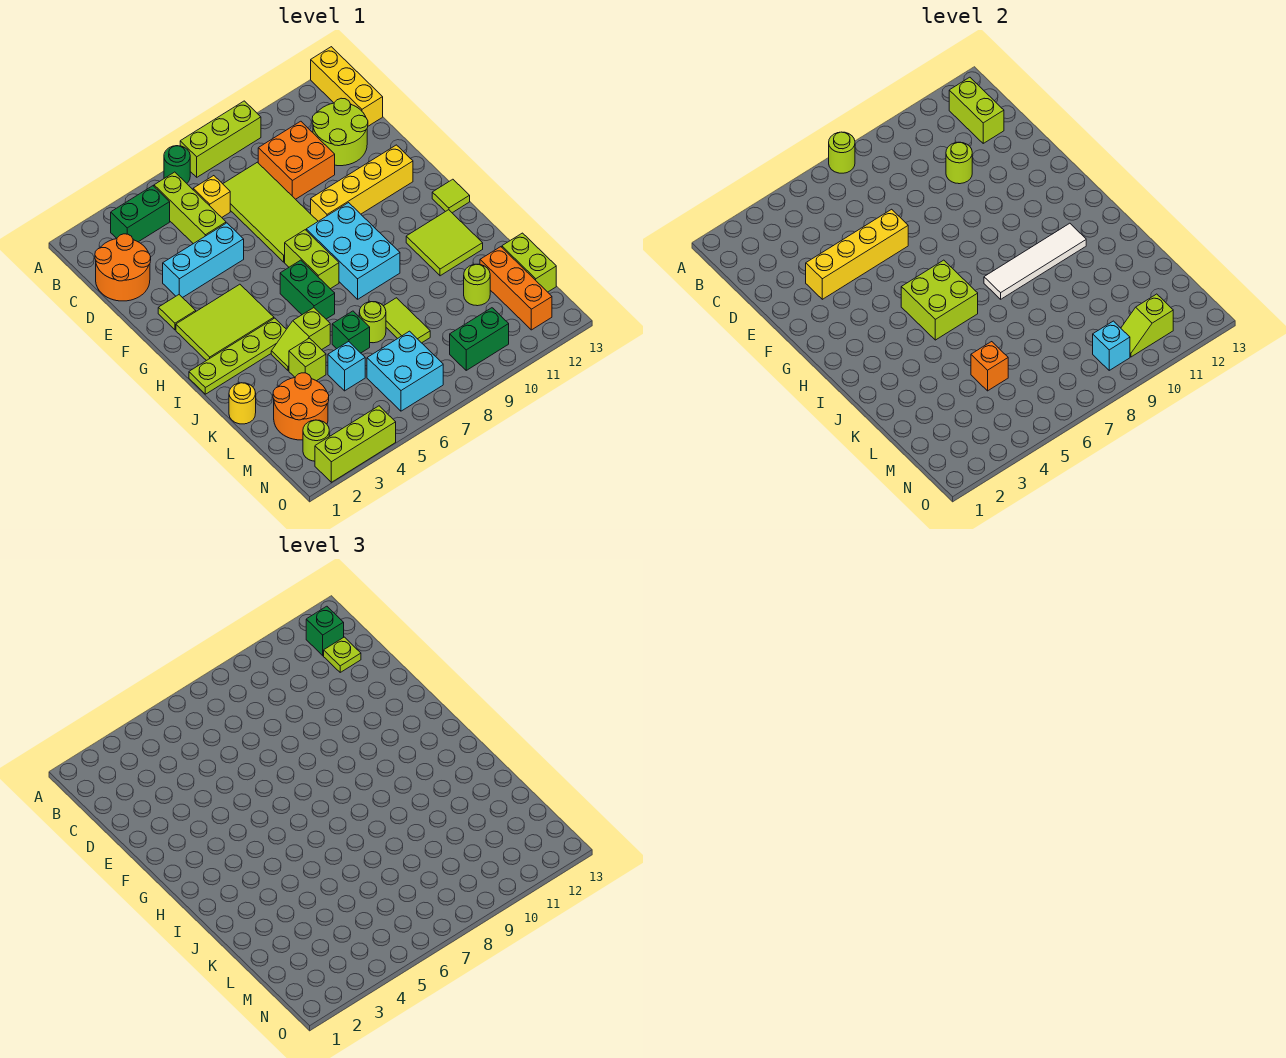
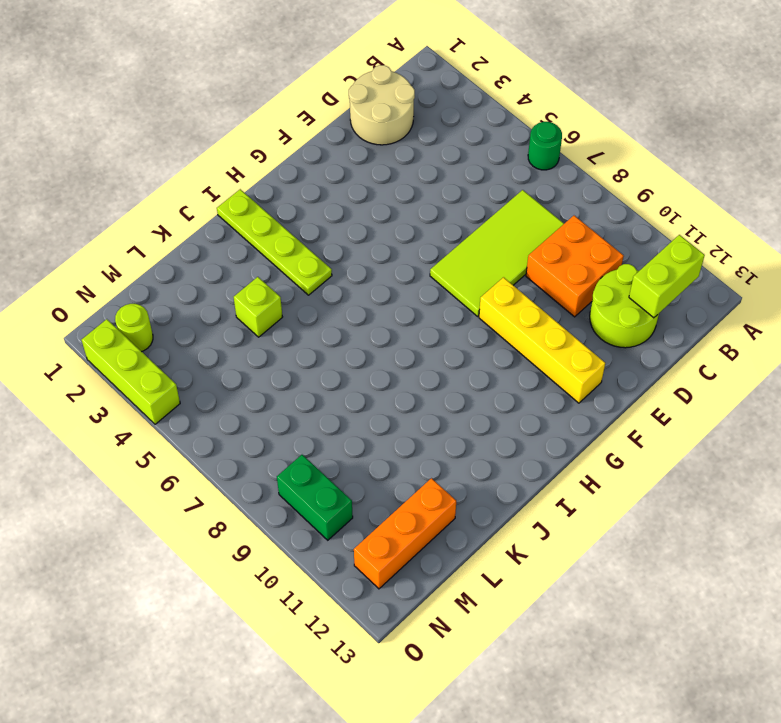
tan round brick C1:D2 level 1 -> orange round brick C1:D2 level 1
none -> lime brick A7:A9 level 1
none -> yellow brick A13:C13 level 1
none -> green brick B3:B4 level 1
none -> lime brick B5:D5 level 1

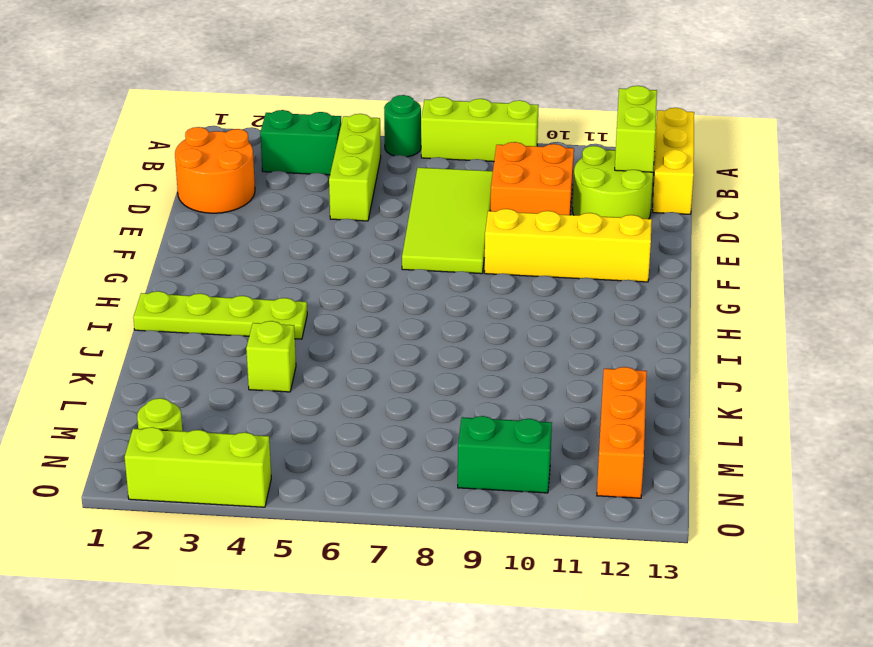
none -> yellow brick C6 level 1
none -> cyan brick E3:E5 level 1
none -> lime tile F2 level 1
none -> lime tile G2:H4 level 1

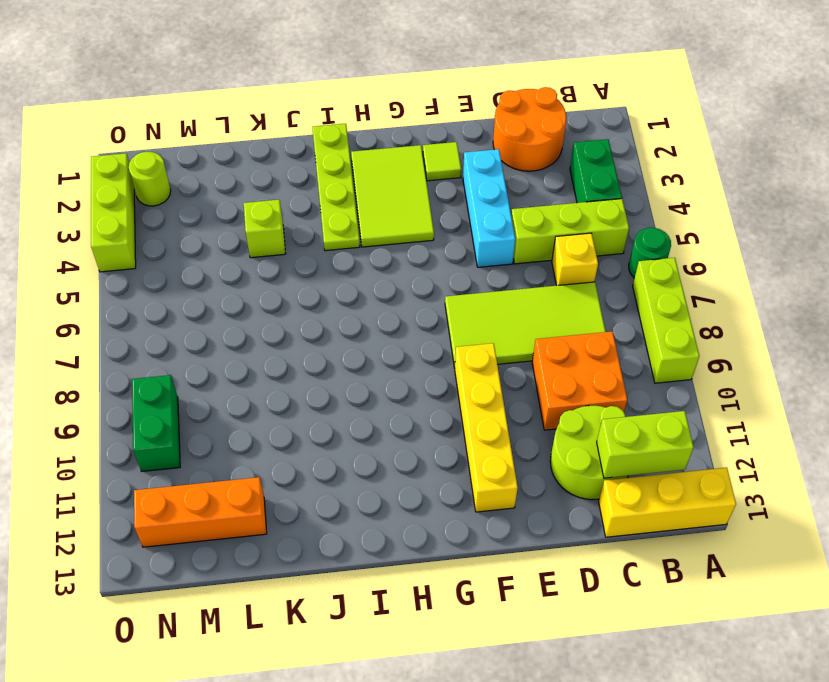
none -> lime brick G7:H7 level 1
none -> cyan brick G8:I9 level 1
none -> green brick H6:I6 level 1
none -> lime tile H13 level 1

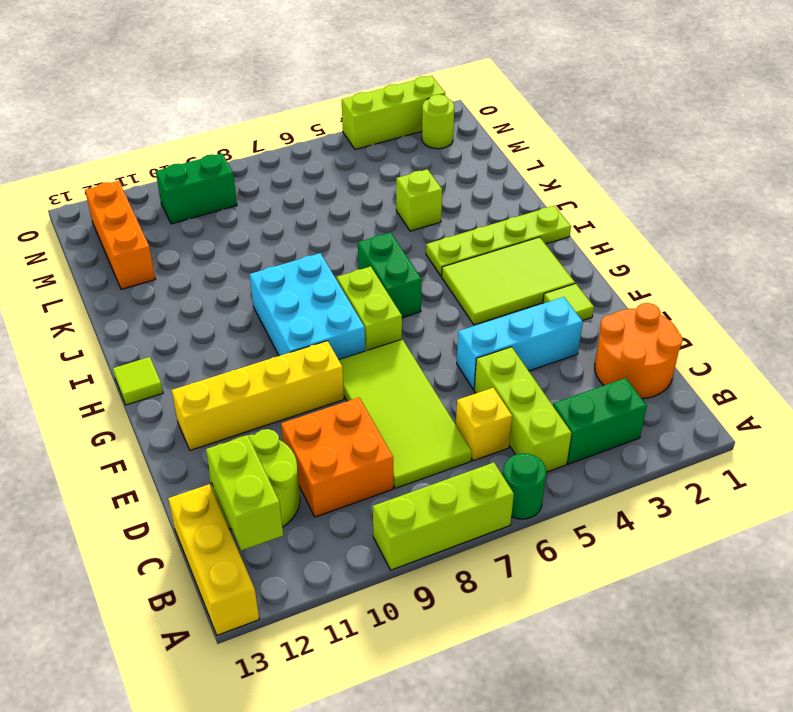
none -> lime tile I11:J12 level 1
none -> lime slope J4:J5 level 1 top 5
none -> yellow round brick K1 level 1
none -> green brick K6 level 1

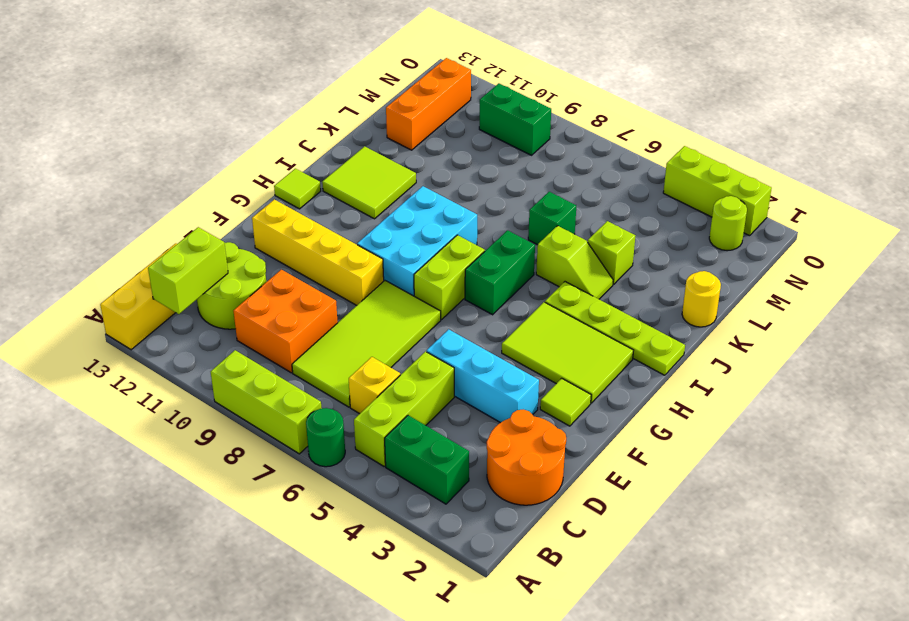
none -> lime round brick K7 level 1
none -> lime tile K8:L8 level 1
none -> orange round brick L2:M3 level 1
none -> cyan brick L5 level 1

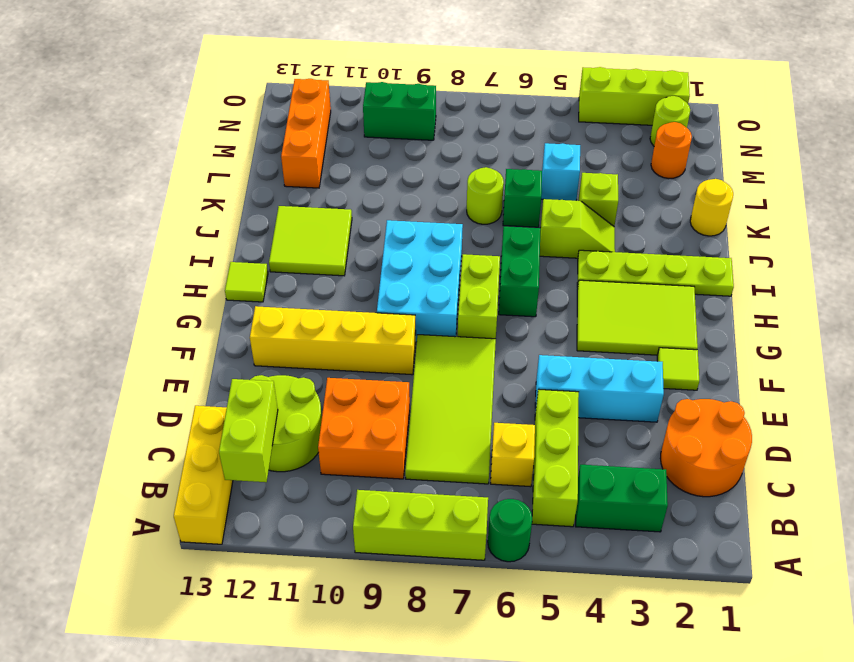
orange round brick M2 level 1 -> orange round brick L2:M3 level 1
none -> lime tile K8:L8 level 1
none -> lime round brick L11 level 1
none -> lime brick L13:M13 level 1
none -> cyan brick M6:N7 level 1

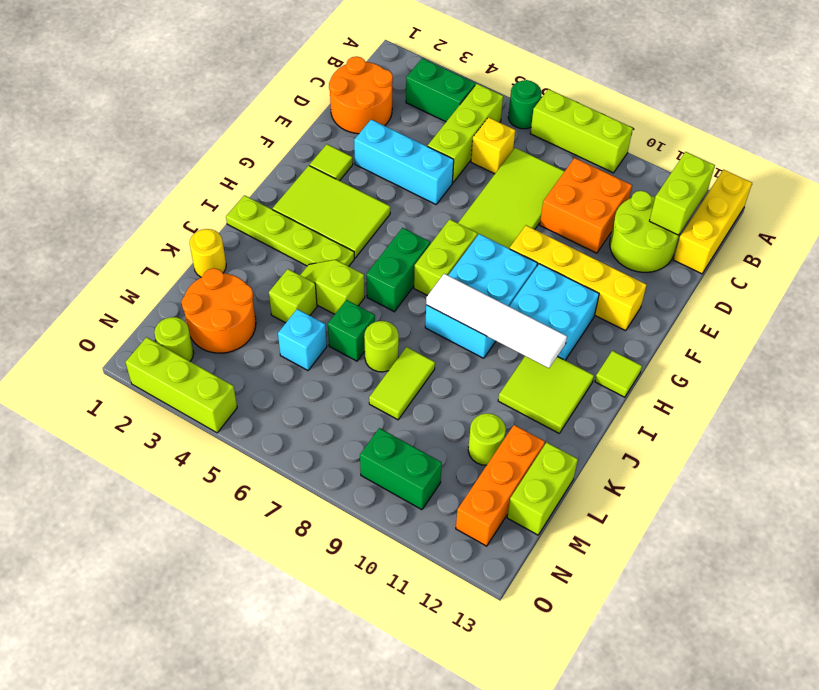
cyan brick G10:H11 level 1 -> cyan brick M6:N7 level 1
none -> lime round brick A7 level 2
none -> lime round brick D10 level 2
none -> yellow brick E3:E6 level 2
none -> lime brick H5:I6 level 2

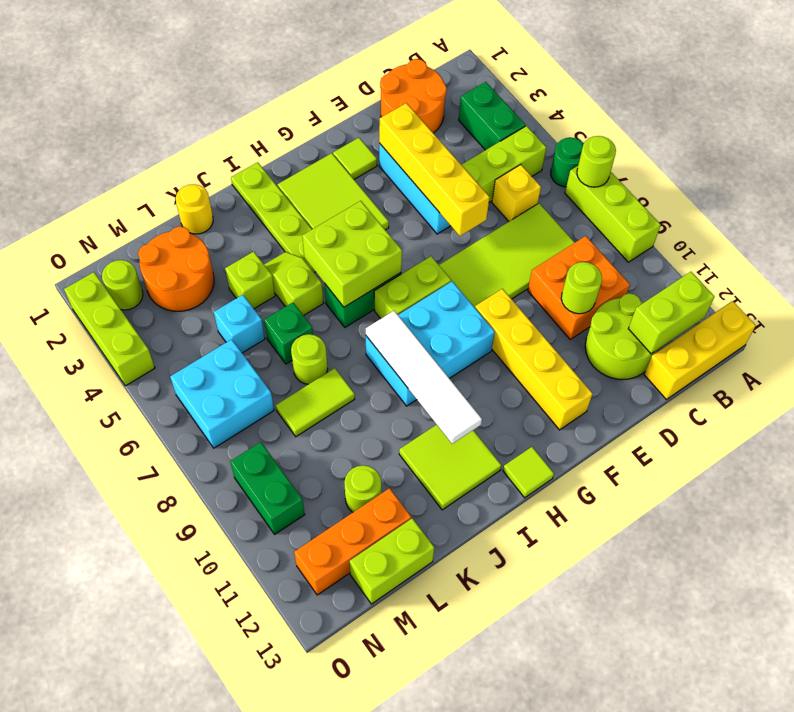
none -> orange brick L5 level 2
none -> cyan brick N9 level 2
none -> lime slope N10:N11 level 2 top 11
none -> green brick B12 level 3

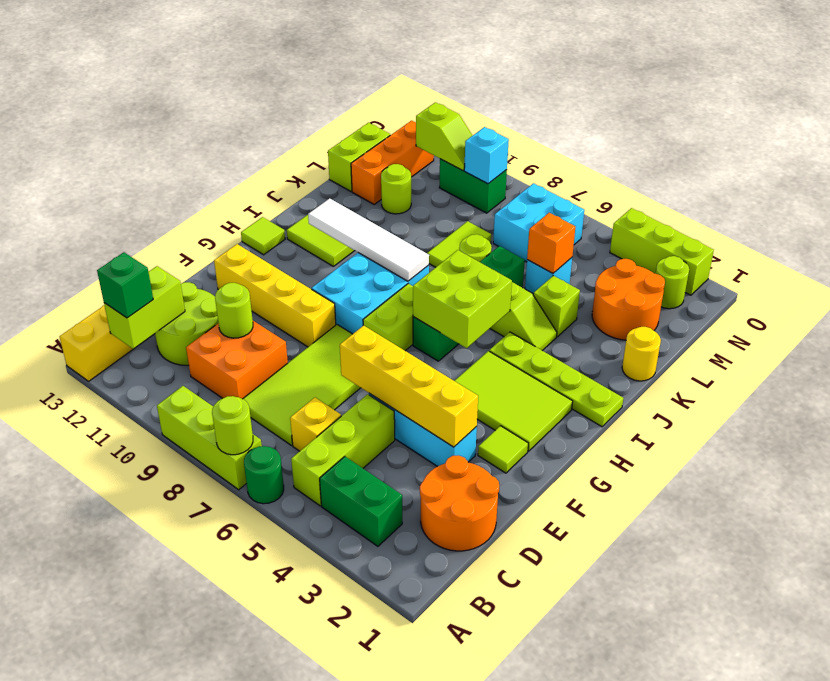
none -> lime plate C12 level 3

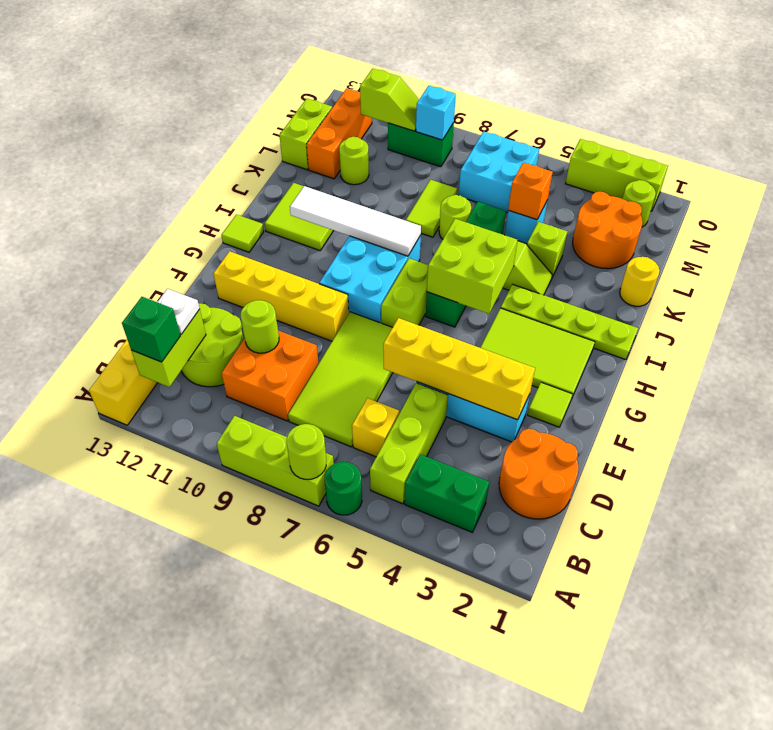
white plate C12 level 3 -> lime plate C12 level 3

